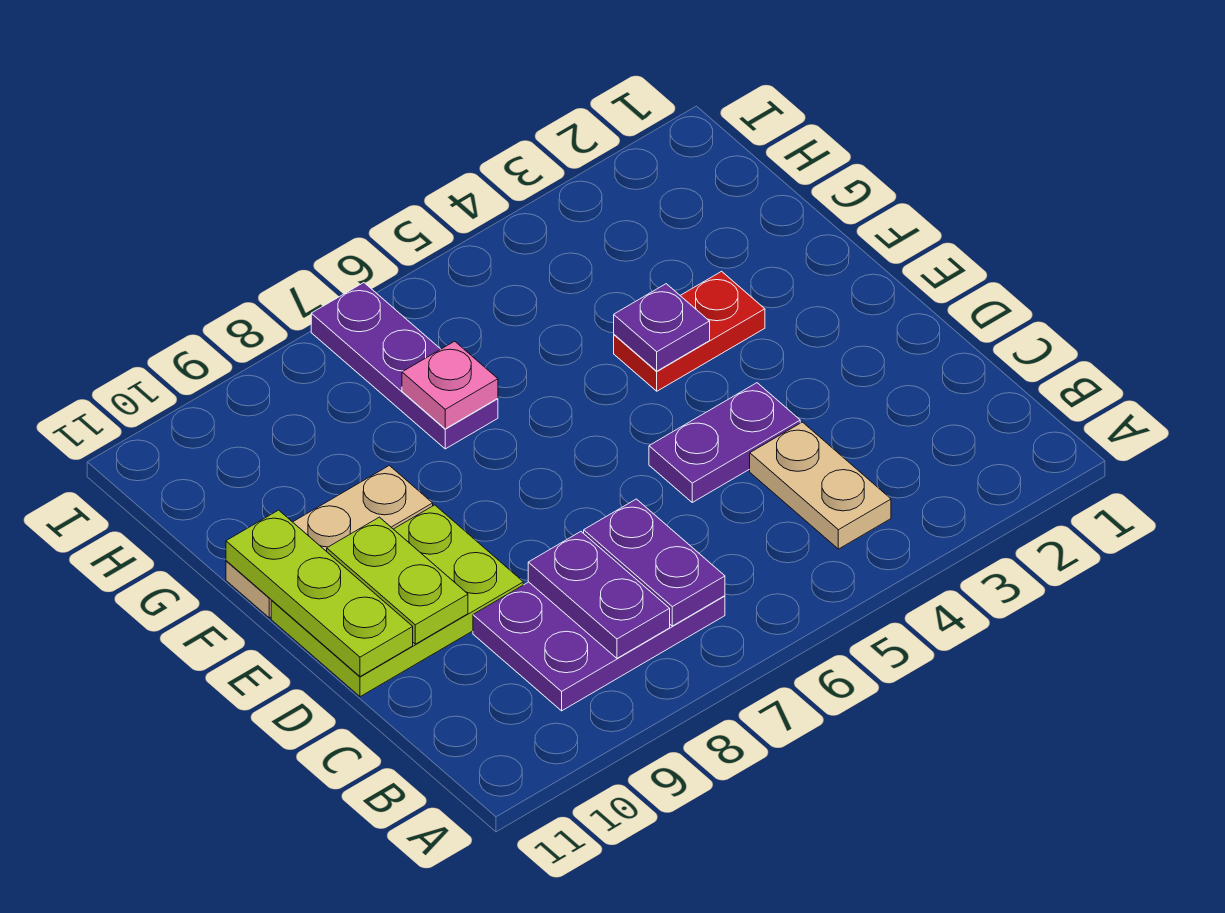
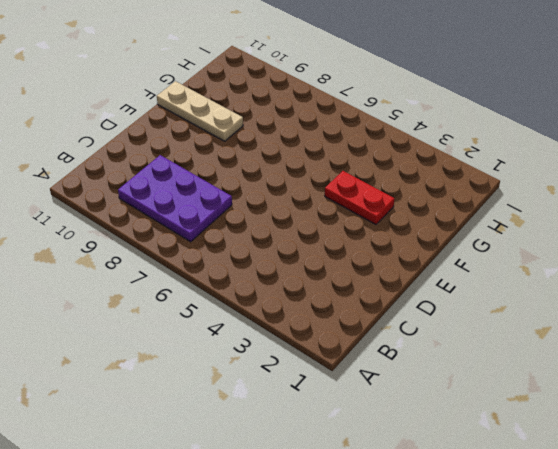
none -> tan plate B4:C4 level 1
none -> purple plate D4:D5 level 1
none -> lime plate D9:E11 level 1

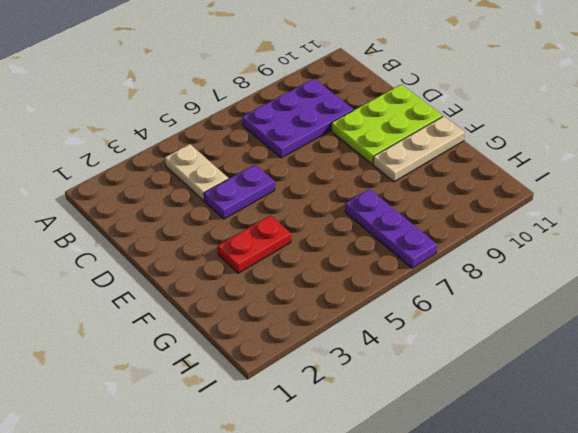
none -> purple plate B7:C7 level 2
none -> purple plate B8:C8 level 2
none -> lime plate D10:E10 level 2

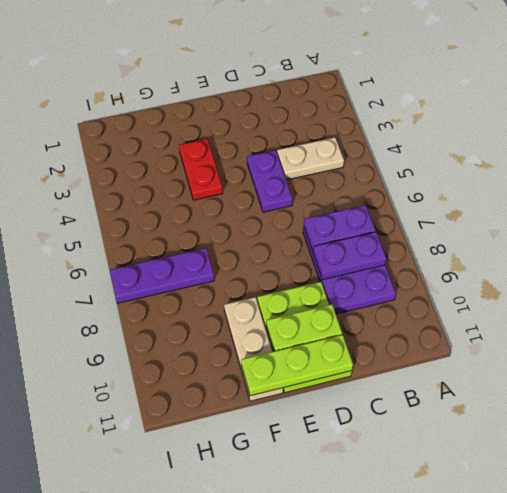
none -> purple plate F4 level 2
none -> pink plate G7 level 2

